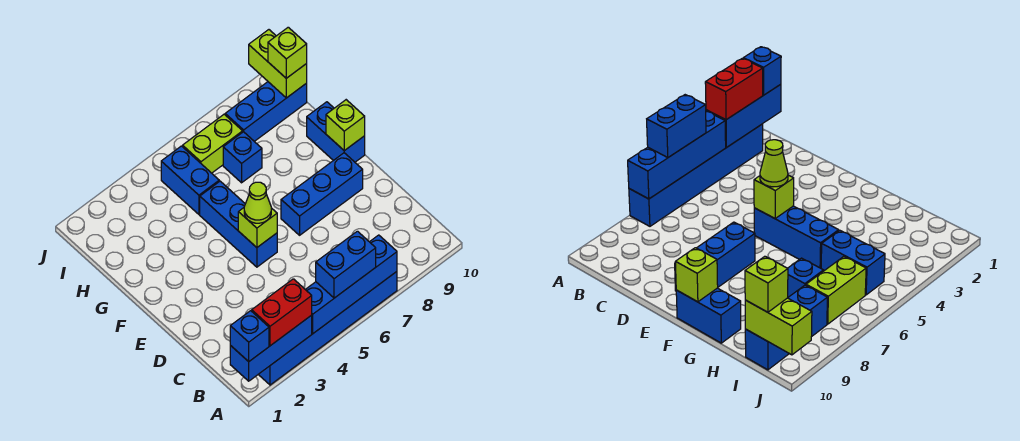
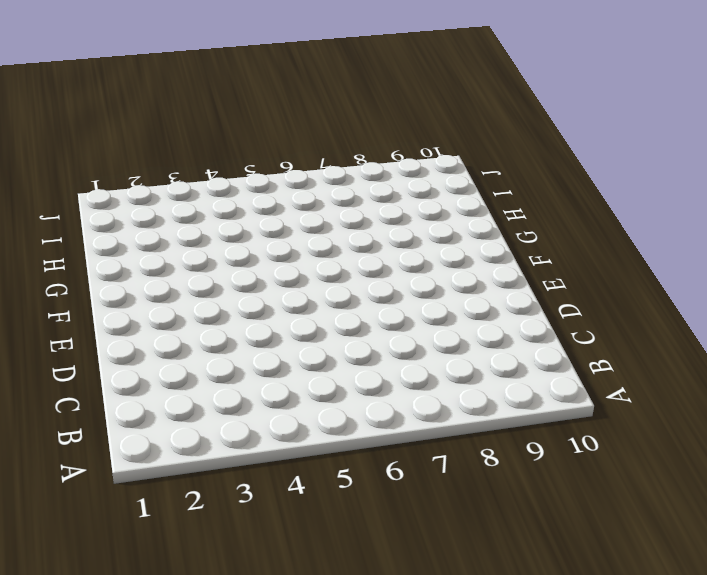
none -> blue brick A2:A7 level 1
none -> blue brick E5:G5 level 1
none -> blue brick E7:E9 level 1

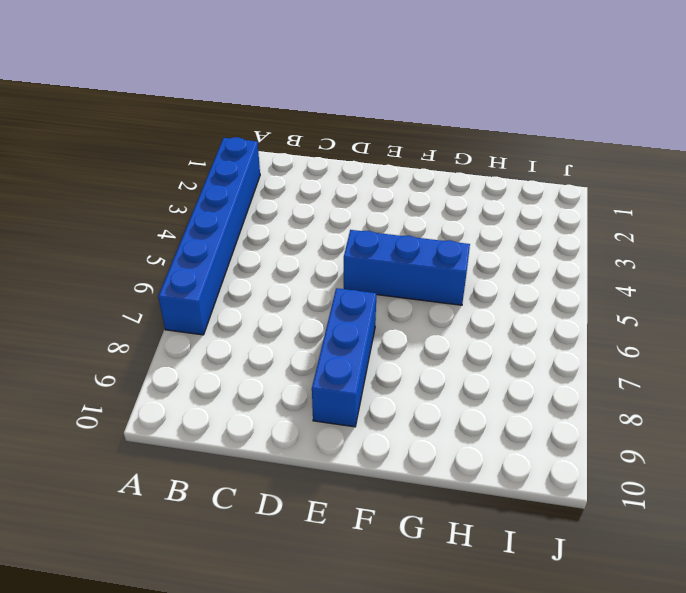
none -> blue brick F10:G10 level 1
none -> blue brick H5:I5 level 1
none -> blue brick H7 level 1

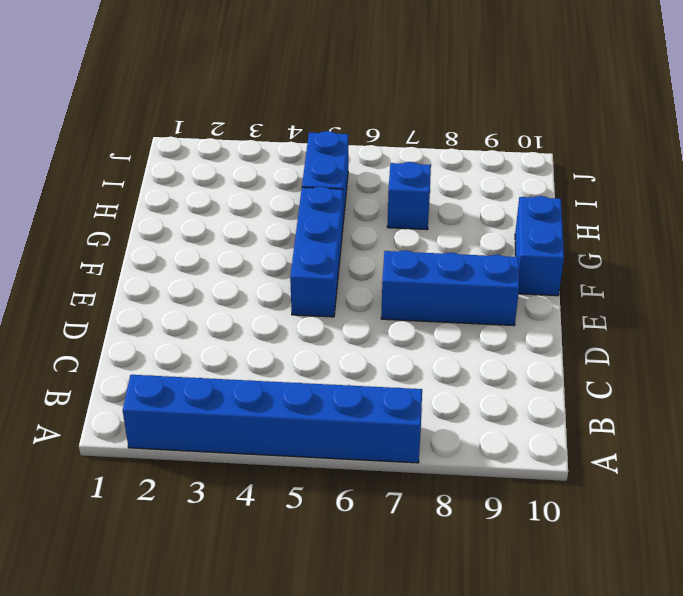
none -> lime brick I6:I7 level 1
none -> blue brick I8:I10 level 1
none -> blue brick A1:A3 level 2

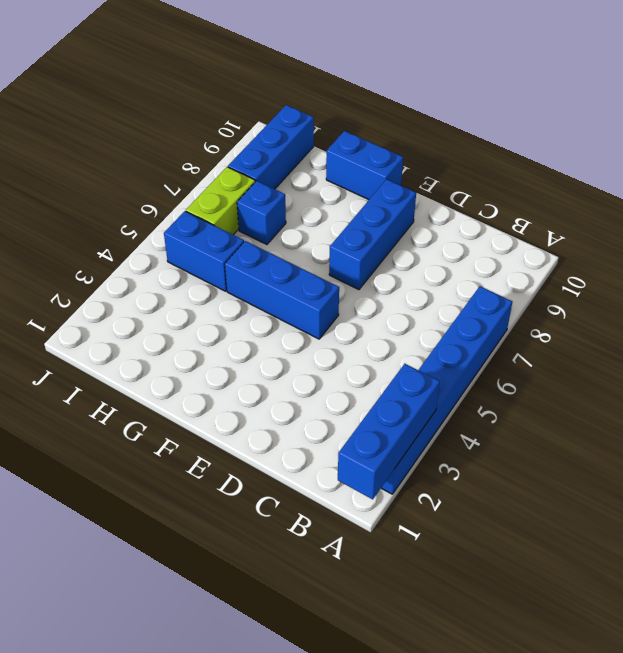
none -> blue brick A4:A7 level 2
none -> lime brick E5 level 2
none -> lime brick F10 level 2

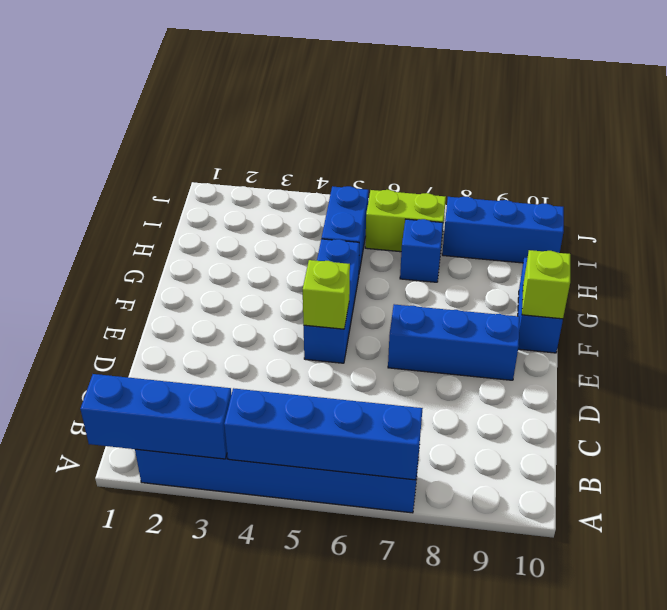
none -> lime brick I10:J10 level 2
none -> blue brick A1 level 3
none -> red brick A2:A3 level 3

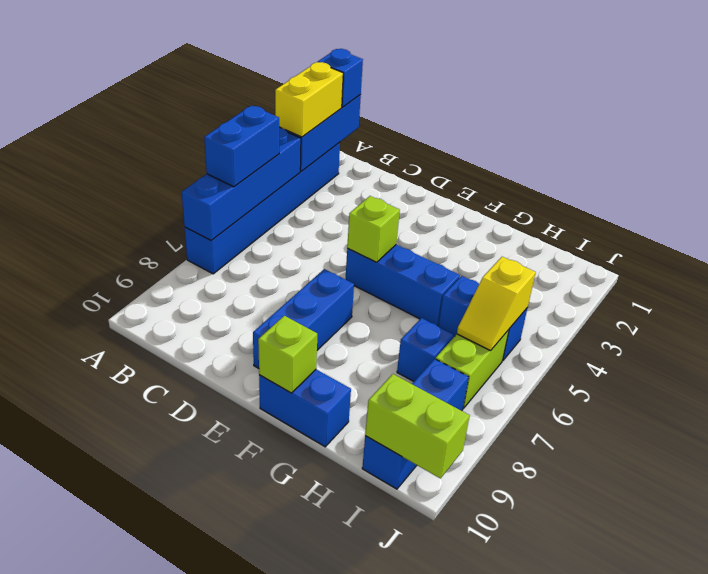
yellow brick A2:A3 level 3 -> red brick A2:A3 level 3
yellow slope I5:I6 level 2 top 5 -> none
none -> lime cone E5 level 3
none -> lime brick I10 level 3

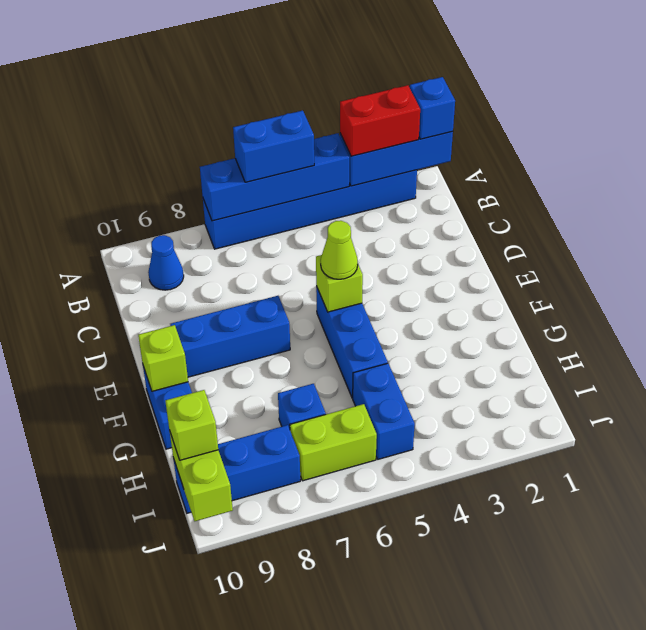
blue cone B9 level 1 -> none

